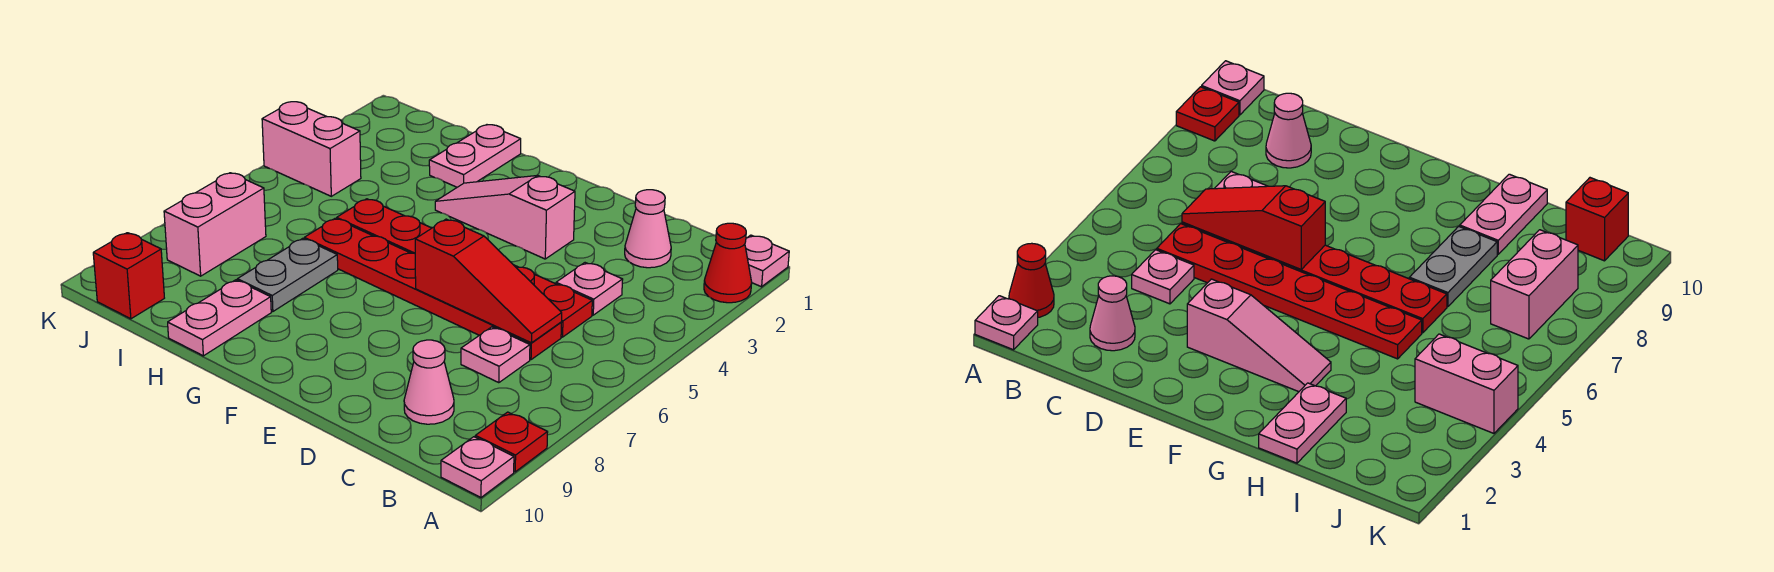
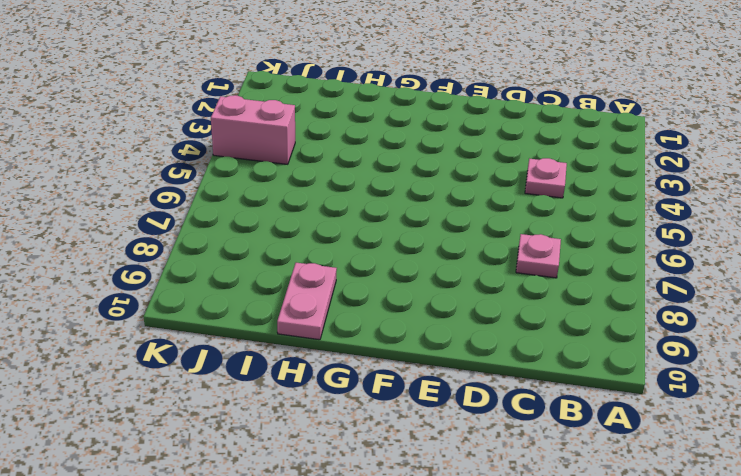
none -> pink plate A1 level 1
none -> red cone A2 level 1
none -> red plate A9 level 1

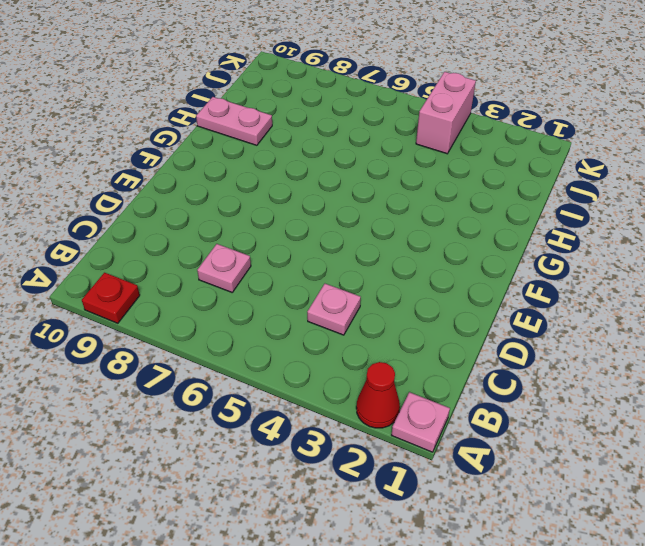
none -> pink plate A10 level 1
none -> pink cone C2 level 1
none -> red plate C5:H5 level 1

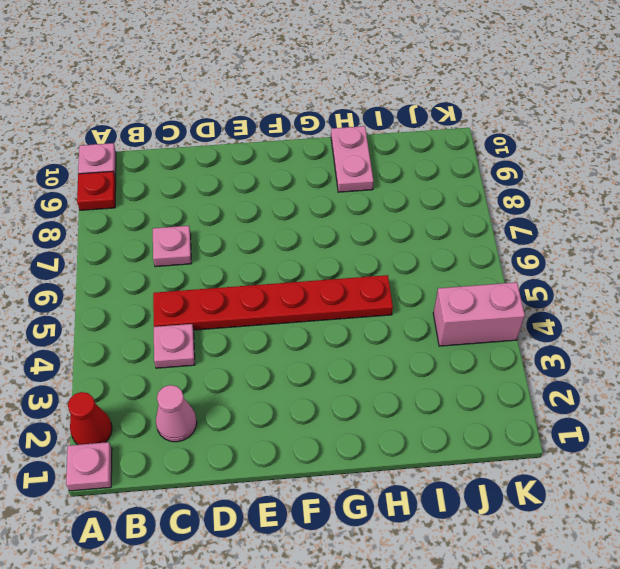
none -> red plate C6:H6 level 1
none -> pink cone C9 level 1
none -> pink slope E3:G3 level 1 top E

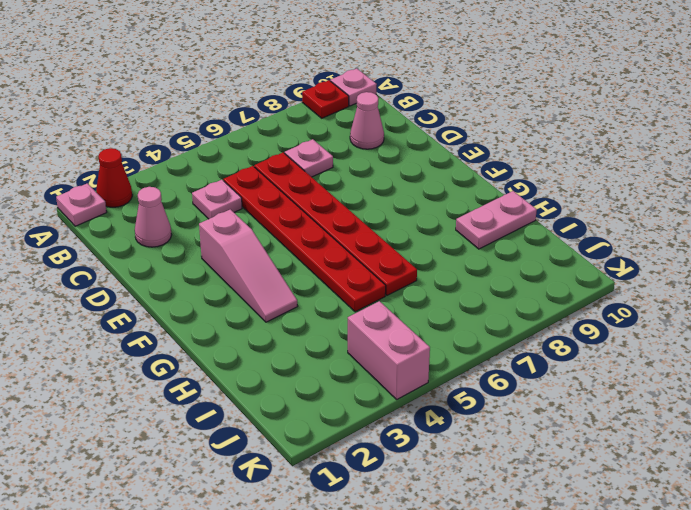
none -> pink plate H1:H2 level 1
none -> grey plate H7:H8 level 1
none -> pink brick J7:J8 level 1

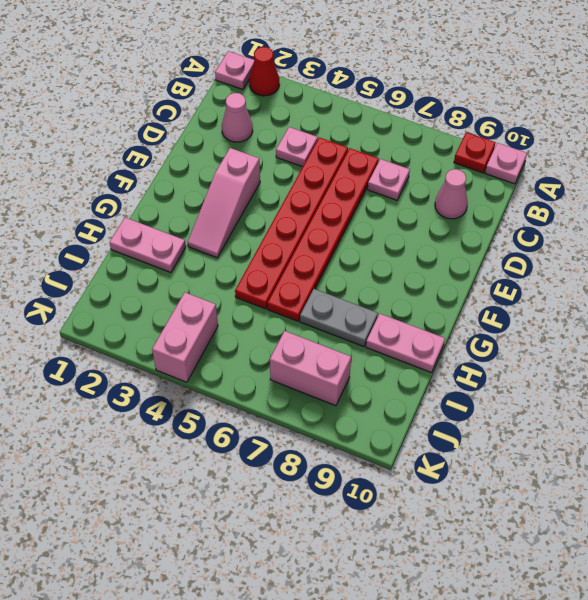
none -> red brick J10 level 1
none -> red slope C6:E6 level 2 top E

